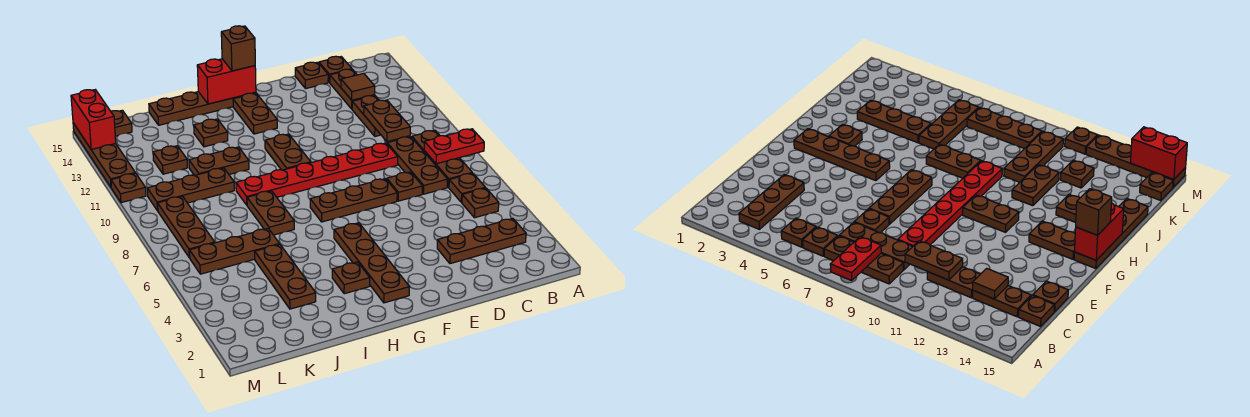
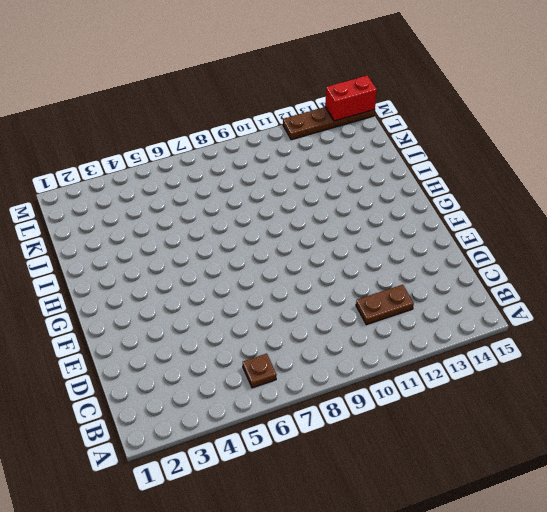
none -> brown plate B3:D3 level 1
none -> brown plate B5 level 1
none -> brown plate B7:B9 level 1
none -> brown plate C7:C9 level 1

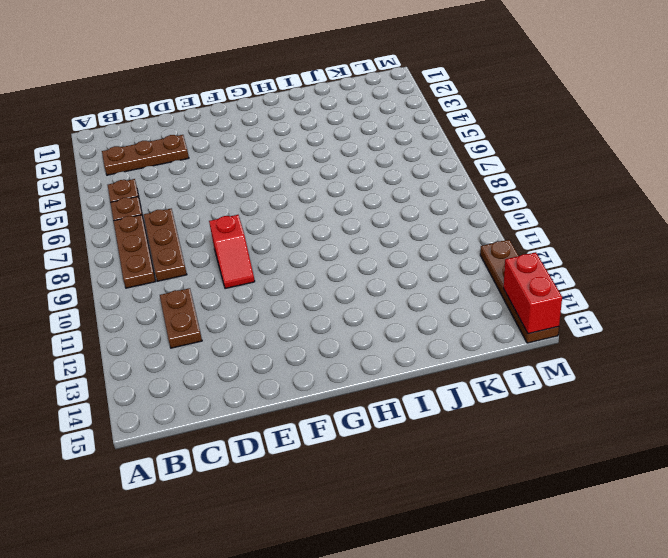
red slope E9:E10 level 1 top 9 -> red plate D9:I9 level 1
none -> brown plate C13:C14 level 1
none -> brown plate C15 level 1
none -> brown plate D7 level 1
none -> brown plate D15 level 1

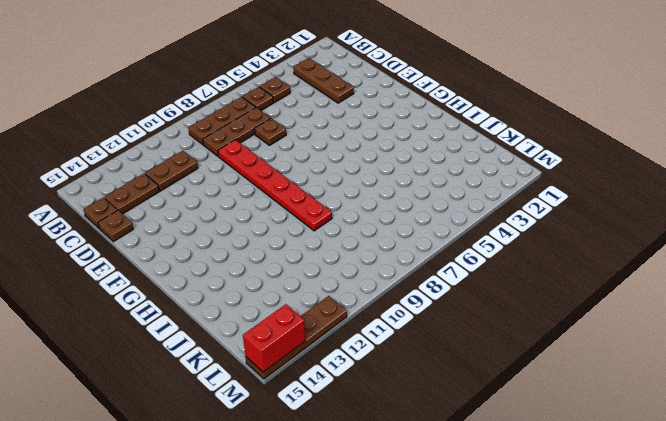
none -> brown plate E7:G7 level 1
none -> brown plate G2:G5 level 1
none -> brown plate G10:G11 level 1
none -> brown plate G13:G14 level 1

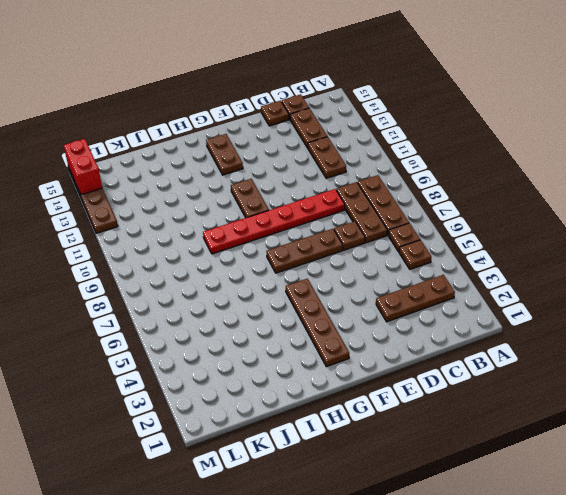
none -> brown plate G15:J15 level 1
none -> brown plate H3 level 1
none -> brown plate I7:I8 level 1
none -> brown plate I11:J11 level 1

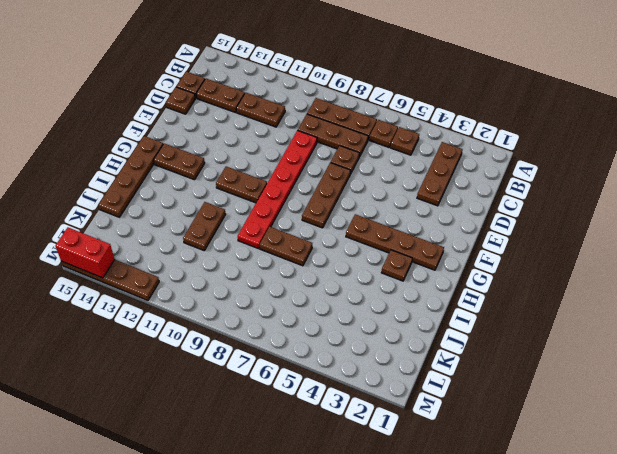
none -> brown plate I13 level 1
none -> brown plate J3:J5 level 1
none -> brown plate J6:L6 level 1
none -> brown plate J10:L10 level 1

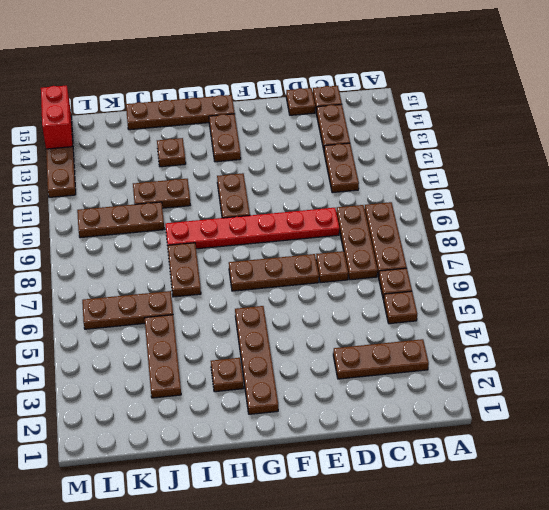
none -> brown plate K12 level 1
none -> brown plate L7:L9 level 1
none -> brown plate L15 level 1
none -> brown plate M11 level 1

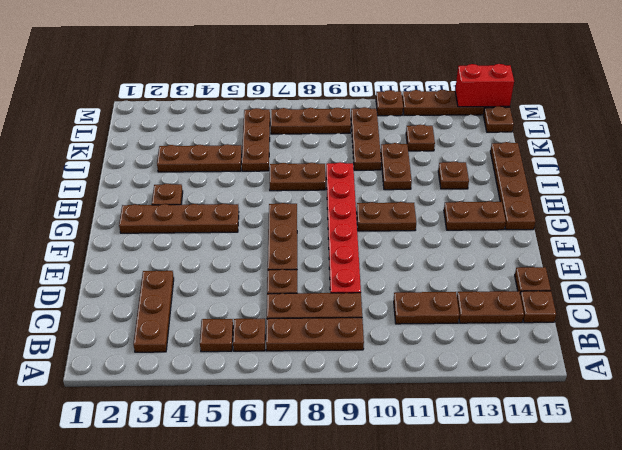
none -> red plate A8:B8 level 2
none -> brown plate C10:C11 level 2
none -> brown tile C13 level 2
none -> red brick G15:H15 level 2

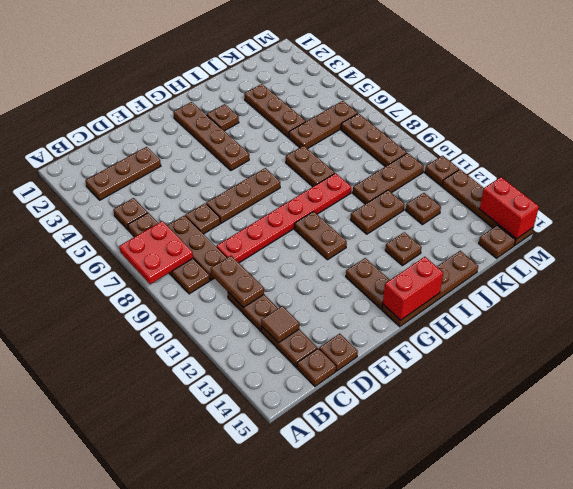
red plate A7:B8 level 2 -> red plate A8:B8 level 2
none -> brown brick G15 level 3

